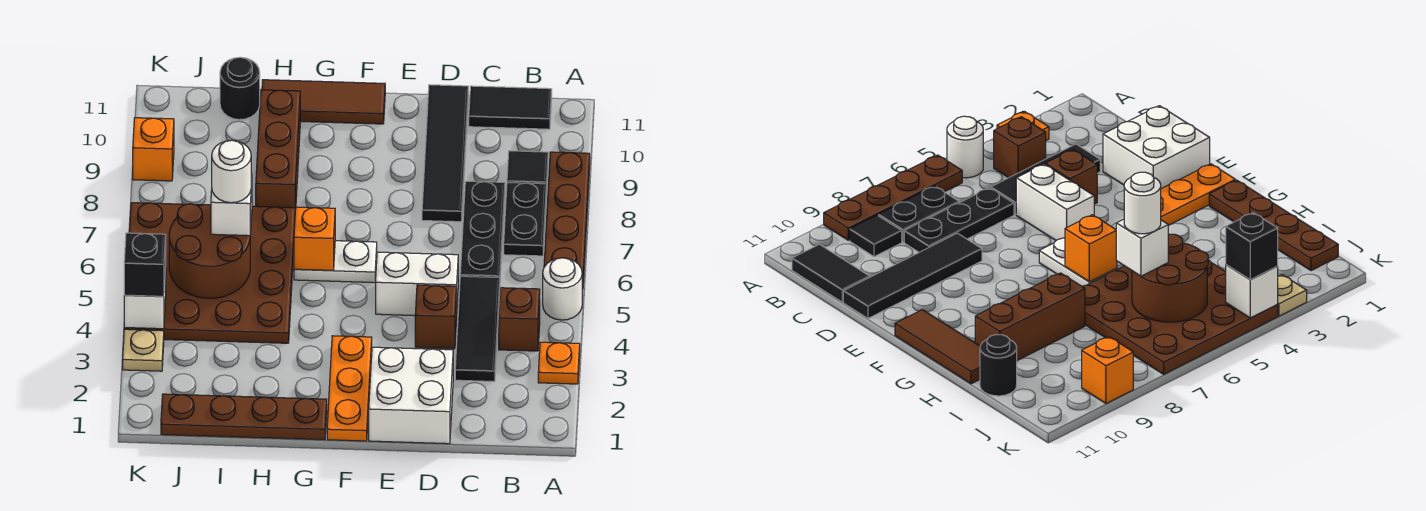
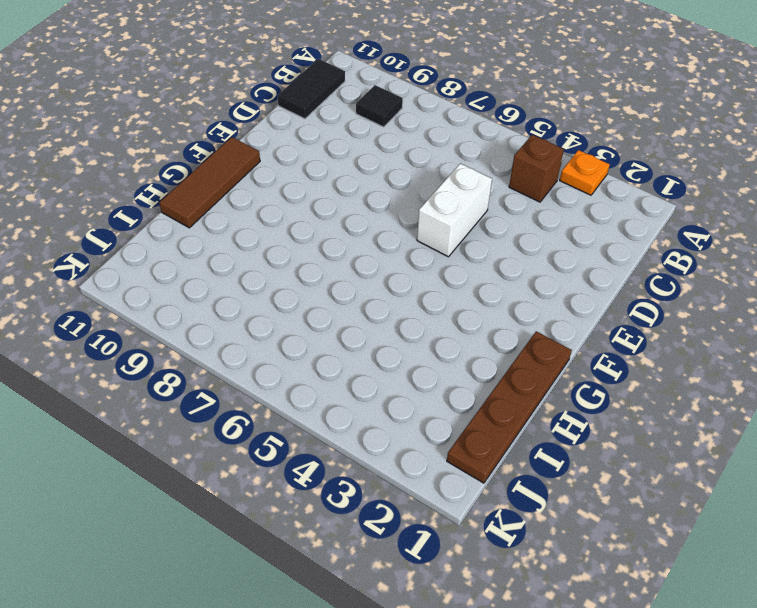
none -> white round brick A5 level 1
none -> brown plate A6:A9 level 1
none -> black plate B7:B8 level 1

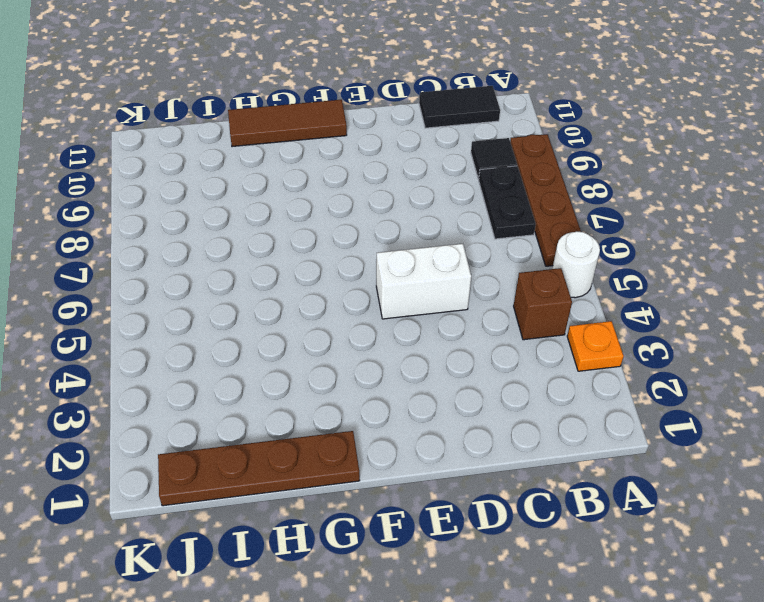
none -> black tile C3:C5 level 1
none -> black plate C6:C8 level 1
none -> white brick D1:E2 level 1

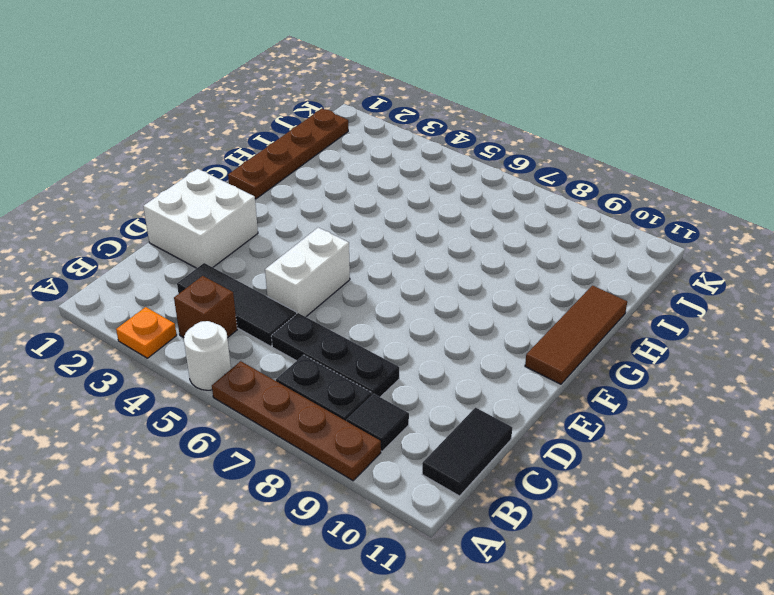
none -> brown brick D4 level 1
none -> black tile D8:D11 level 1
none -> orange plate F1:F3 level 1

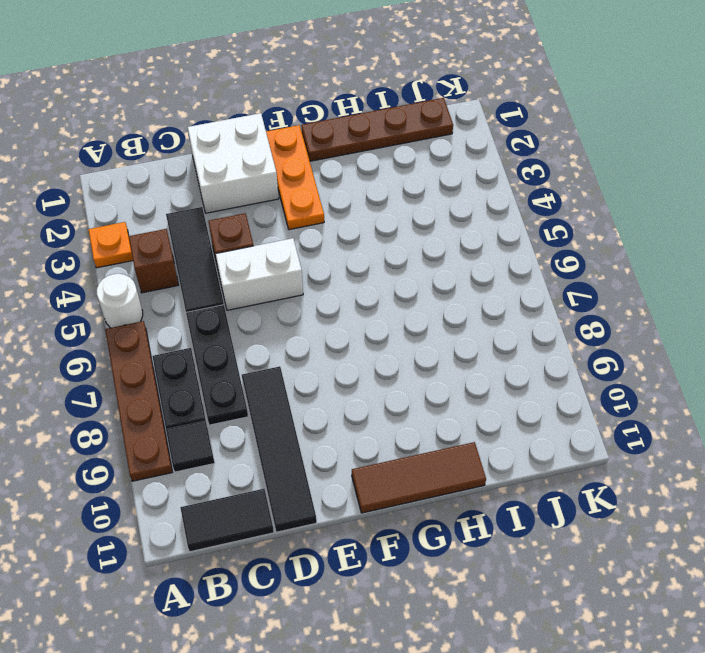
none -> white plate F6:G6 level 1
none -> brown plate H4:K7 level 1
none -> brown brick H8:H10 level 1

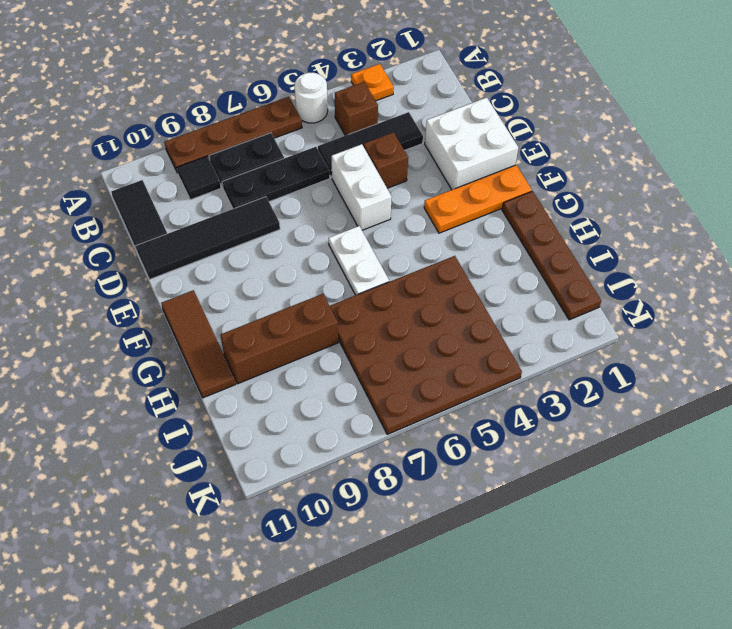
none -> black round brick I11 level 1
none -> tan plate K3 level 1
none -> orange brick K9 level 1

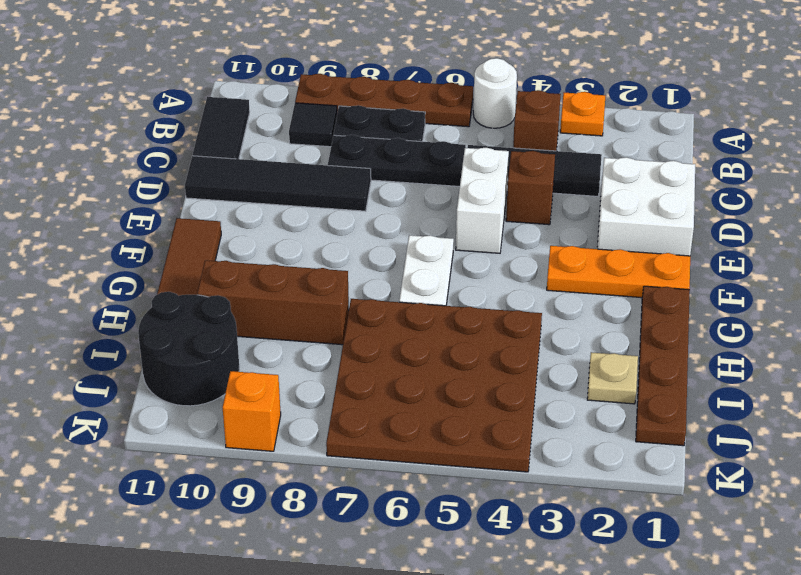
tan plate I2 level 1 -> tan plate K3 level 1
black round brick I10:J11 level 1 -> black round brick I11 level 1
none -> orange brick G6 level 2
none -> brown round brick I5:J6 level 2
none -> white brick K4 level 2

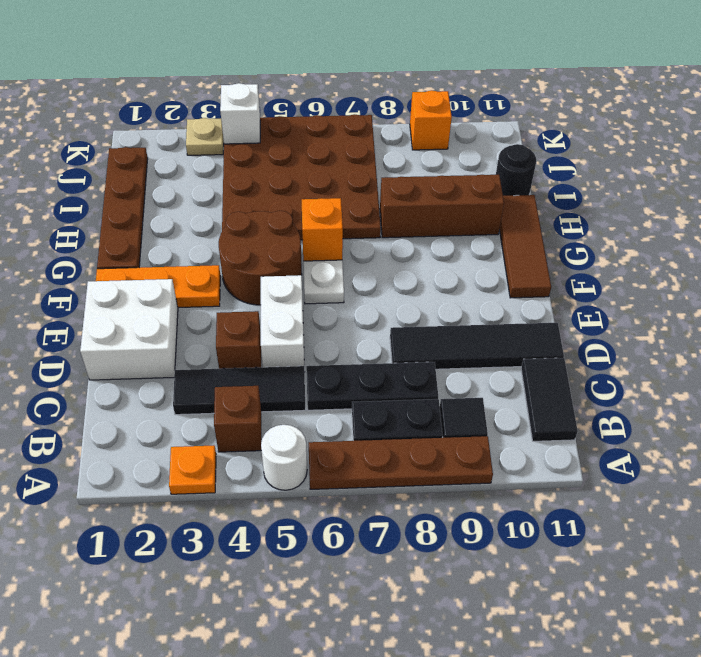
brown round brick F4:G5 level 1 -> brown round brick I5:J6 level 2
none -> white brick I6 level 3
none -> black brick K4 level 3
none -> white round brick I6 level 4

